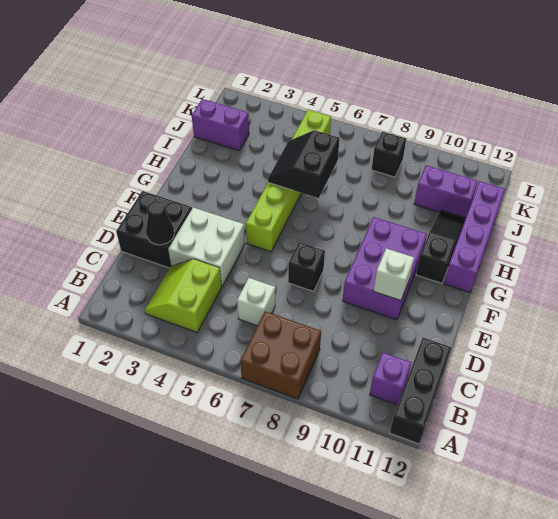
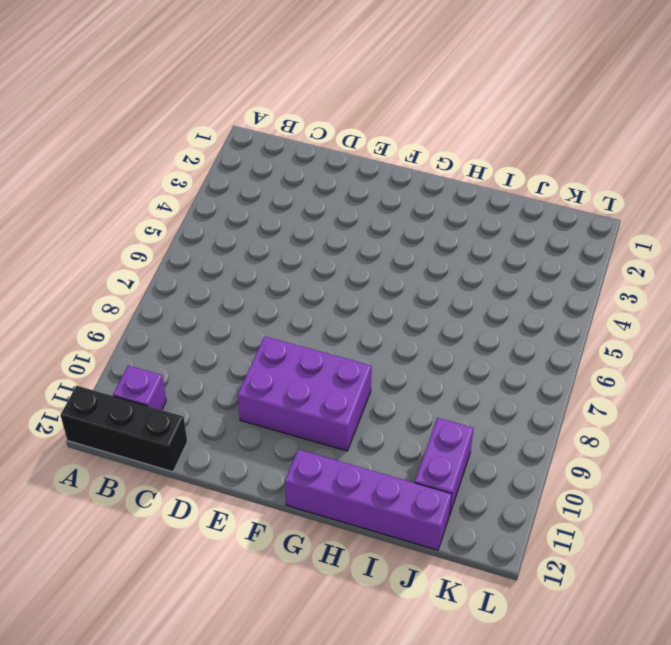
none -> brown brick A7:B8 level 1
none -> lime slope B3:C4 level 1 top 4
none -> white brick C6 level 1

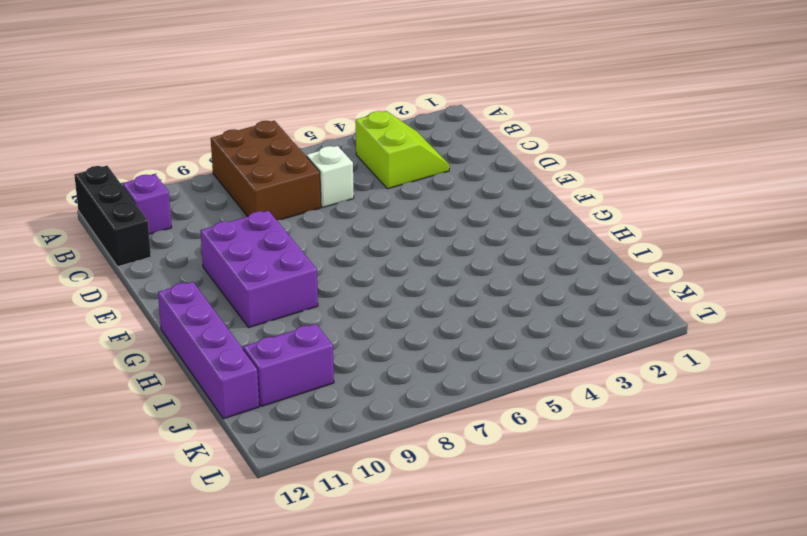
brown brick A7:C8 level 1 -> brown brick A7:B8 level 1
none -> black brick D1:E2 level 1
none -> white brick D3:E4 level 1
none -> black brick E7 level 1

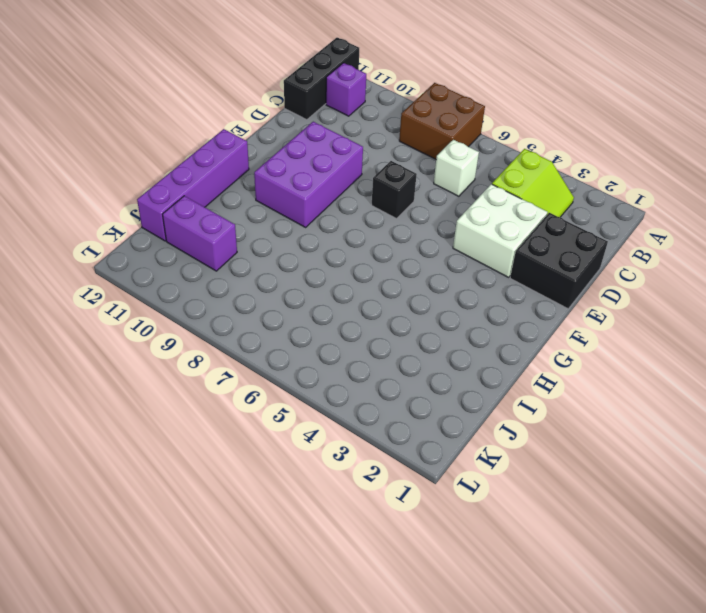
none -> lime brick F5:K5 level 1
none -> black slope G11:I11 level 1 top G
none -> purple brick J1:J2 level 1

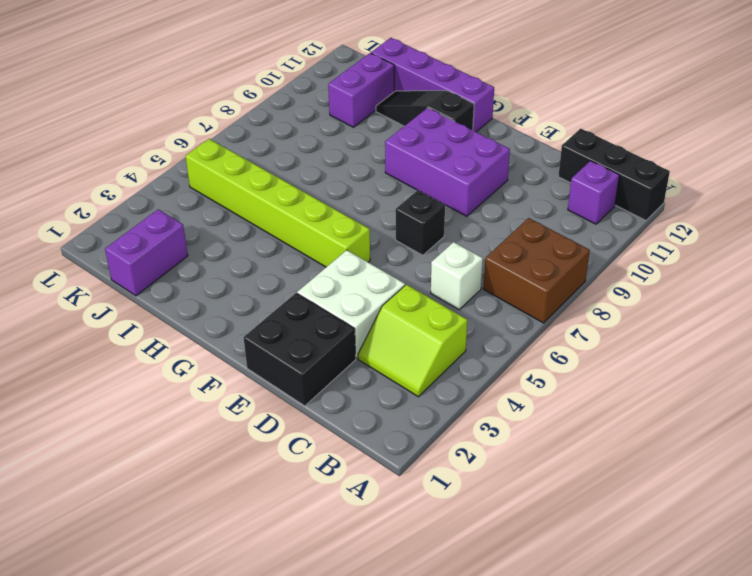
none -> black brick K8 level 1
none -> black cone D2 level 2
none -> white brick E10 level 2

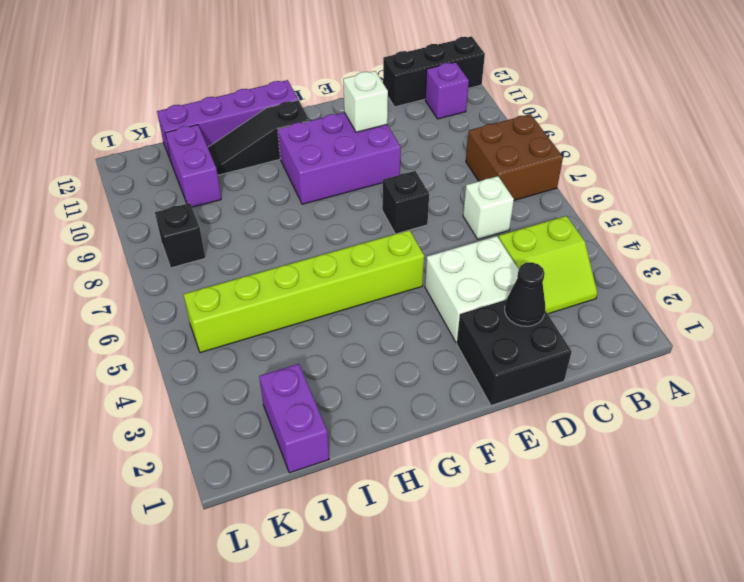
none -> black slope H5:I6 level 2 top 6

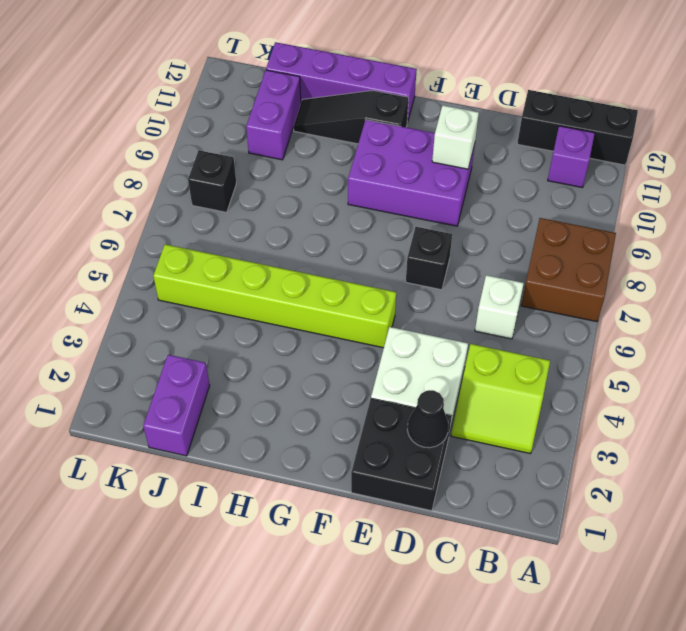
none -> black slope H5:I6 level 2 top 6

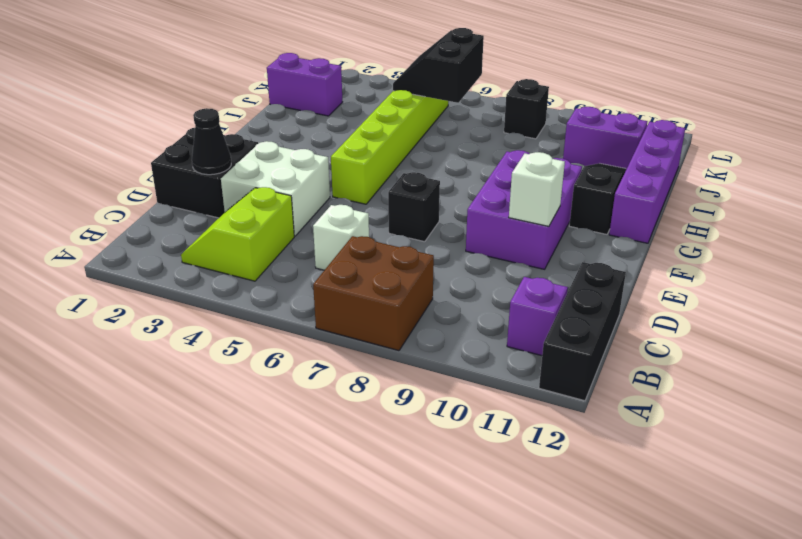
black slope J5:K6 level 2 top 6 -> black slope H5:I6 level 2 top 6

